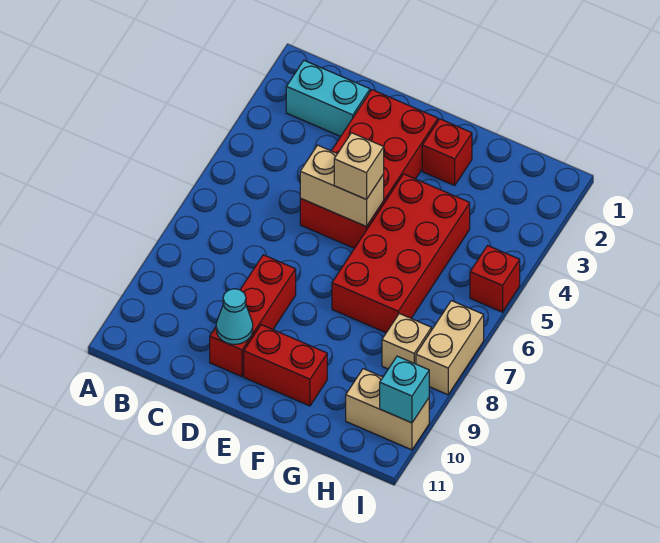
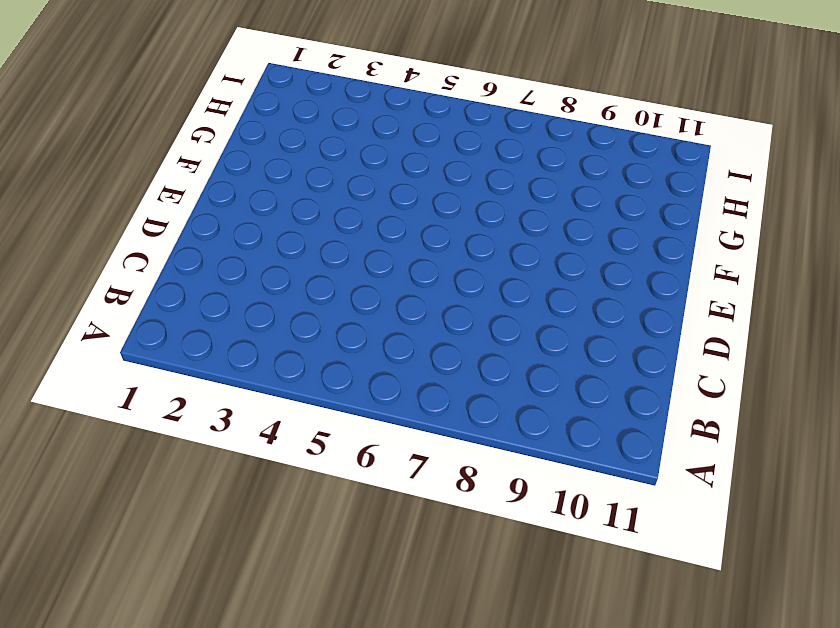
none -> cyan brick B2:C2 level 1
none -> red brick D2:E5 level 1
none -> red brick D8:D10 level 1

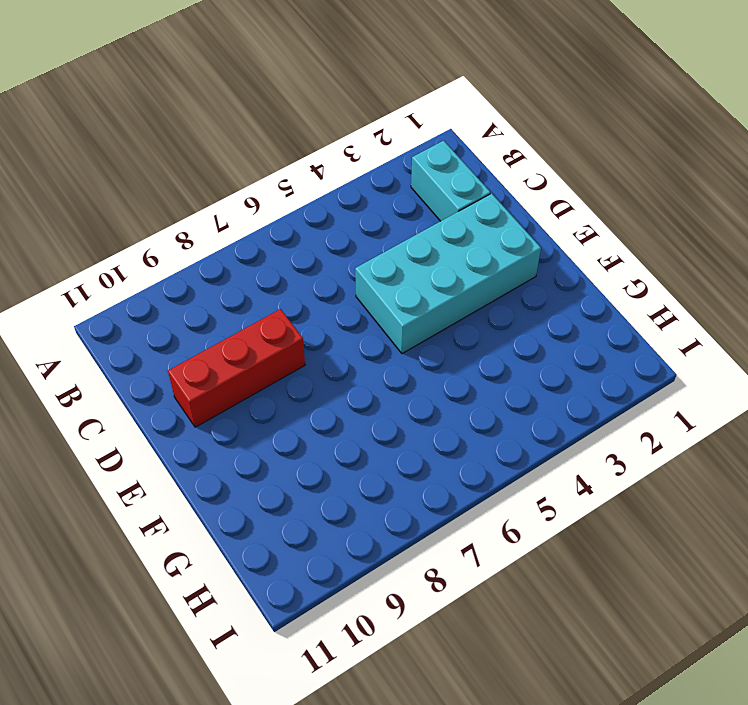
cyan brick D2:E5 level 1 -> red brick D2:E5 level 1
none -> red brick E10:F10 level 1
none -> red brick F2 level 1
none -> red brick F4:G7 level 1

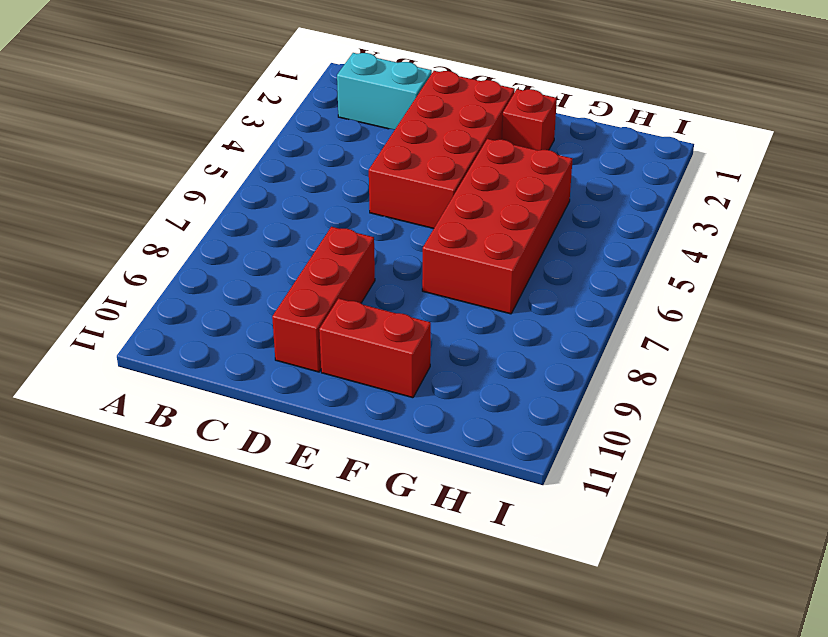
none -> tan brick H8 level 1
none -> tan brick H10:I10 level 1
none -> red brick I5 level 1

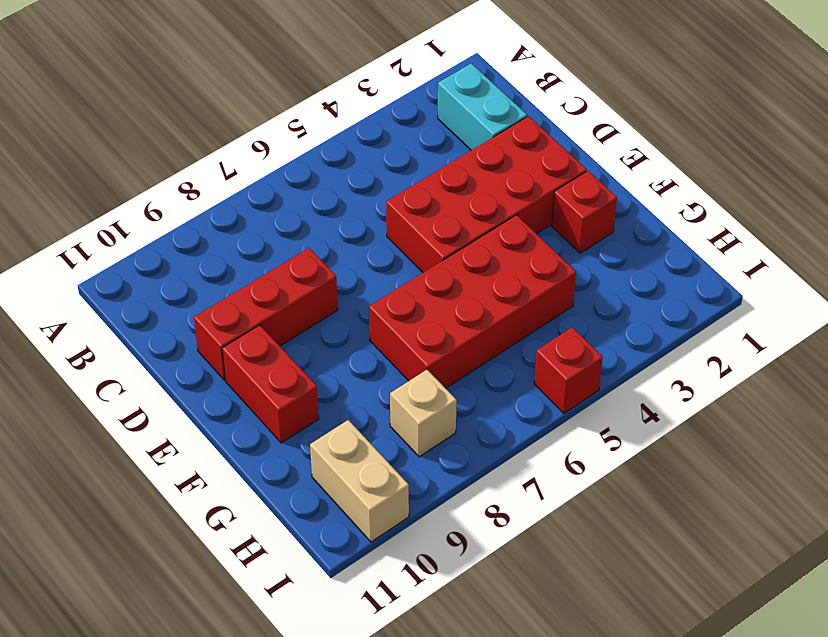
none -> tan brick I7:I8 level 1
none -> tan brick D5:E5 level 2
none -> cyan cone D10 level 2

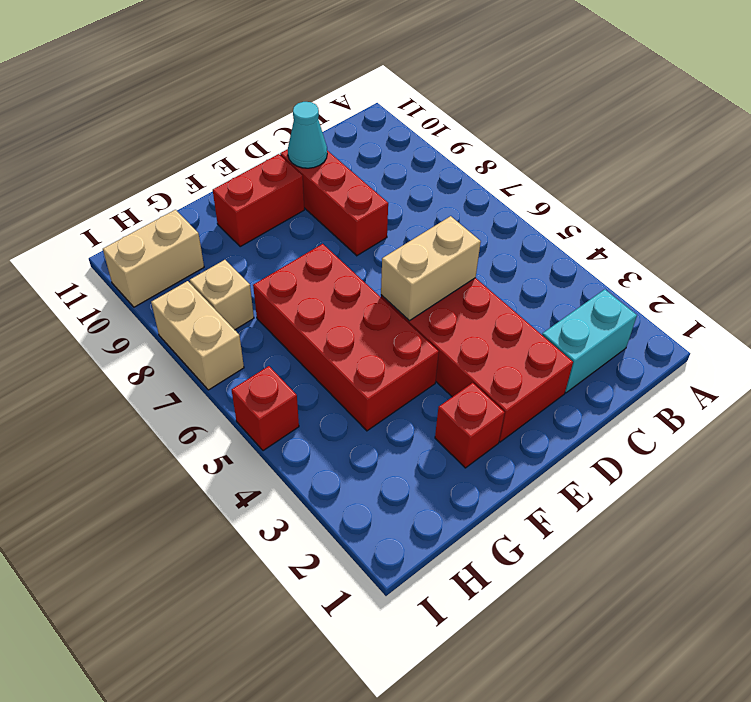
none -> cyan brick I10 level 2
none -> tan brick E5 level 3

